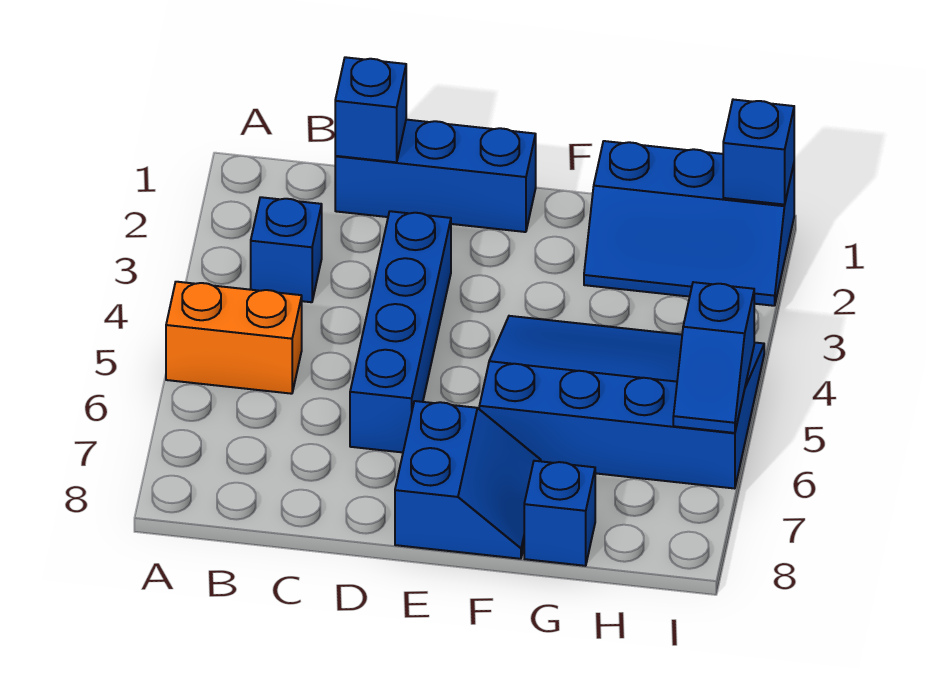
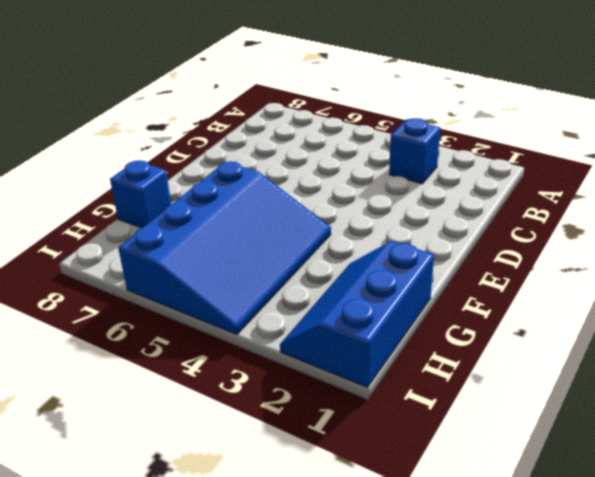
none -> orange brick A5:B5 level 1
none -> blue brick C1:E1 level 1

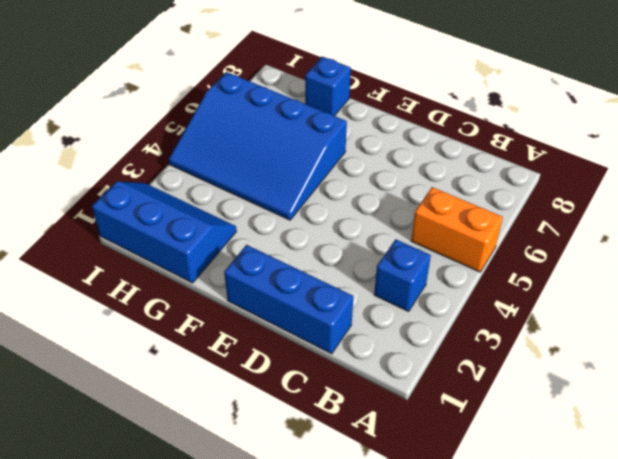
none -> blue brick D3:D6 level 1
none -> blue slope E7:F8 level 1 top E

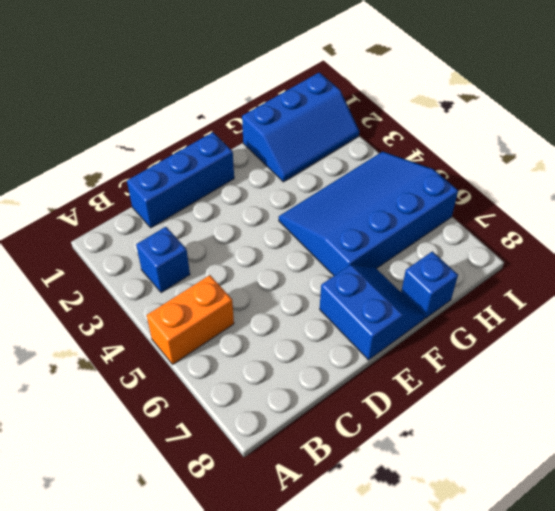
none -> blue brick D3:D6 level 1
none -> blue brick C1 level 2

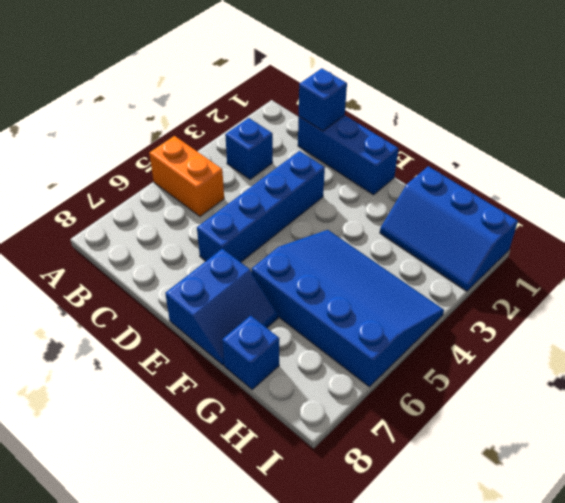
none -> blue brick I1 level 2
none -> blue slope I5:I6 level 2 top 5

